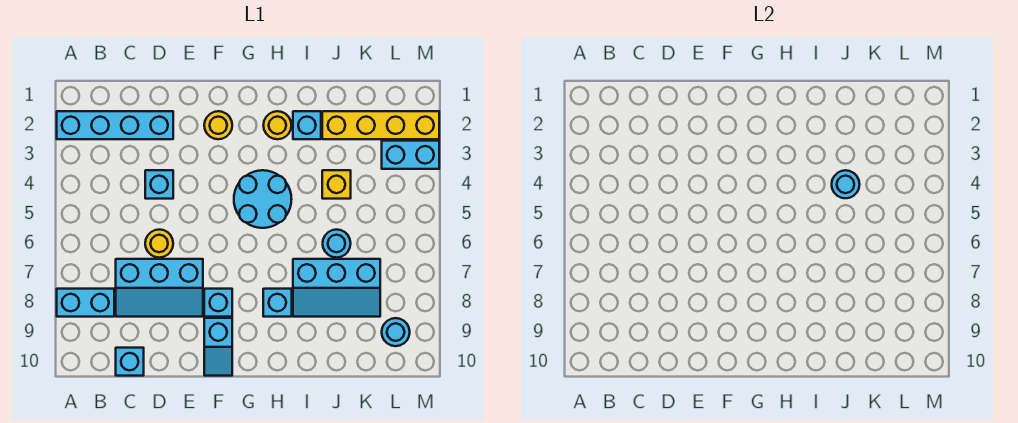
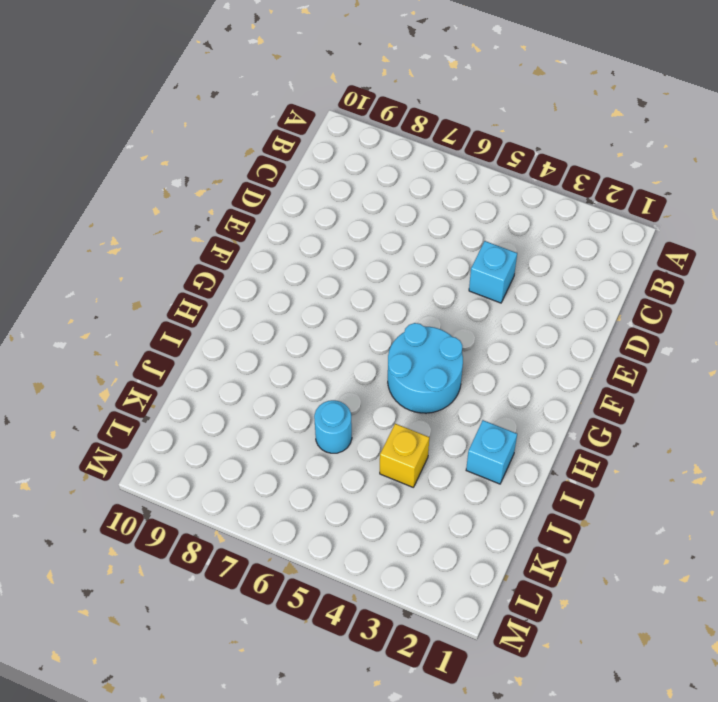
none -> cyan brick A2:D2 level 1
none -> cyan brick A8:B8 level 1
none -> cyan slope C7:E8 level 1 top 7

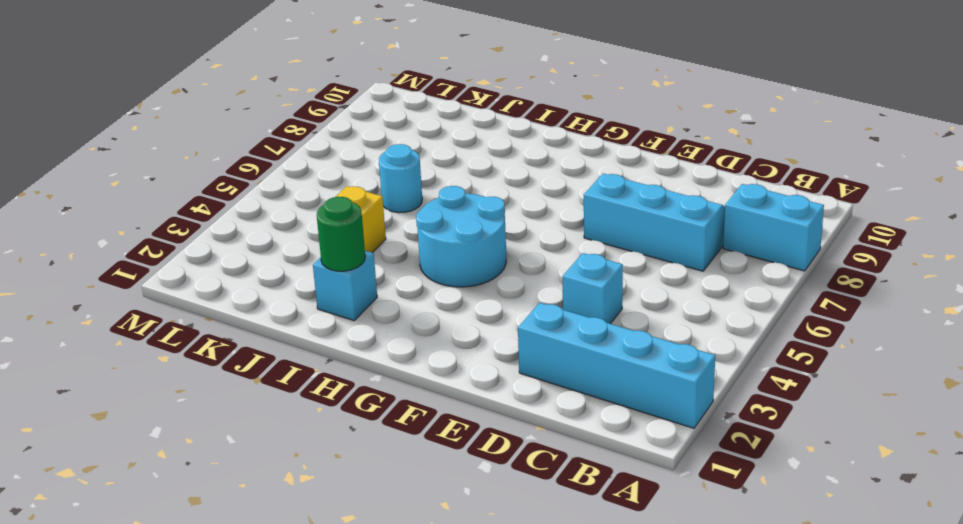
green round brick I2 level 2 -> none
none -> cyan brick C10 level 1
none -> yellow round brick D6 level 1
none -> yellow round brick F2 level 1

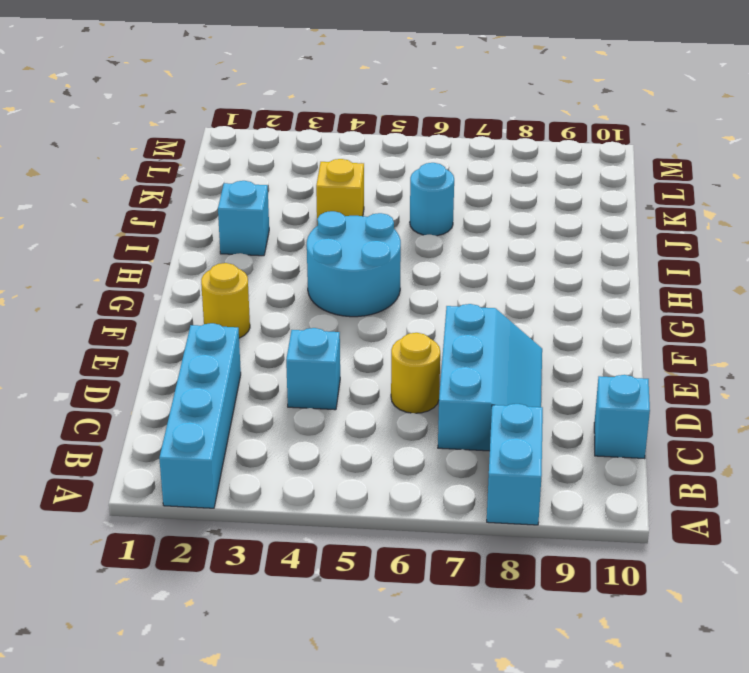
none -> cyan brick F8 level 1
none -> cyan slope F9:F10 level 1 top 9
none -> yellow round brick H2 level 1

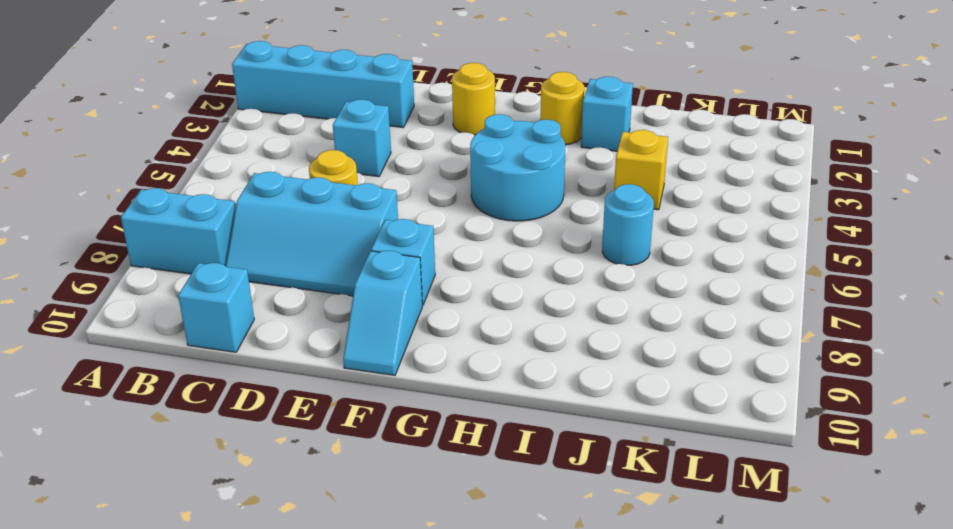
none -> cyan brick H8 level 1
none -> cyan slope I7:K8 level 1 top 7
none -> yellow brick J2:M2 level 1

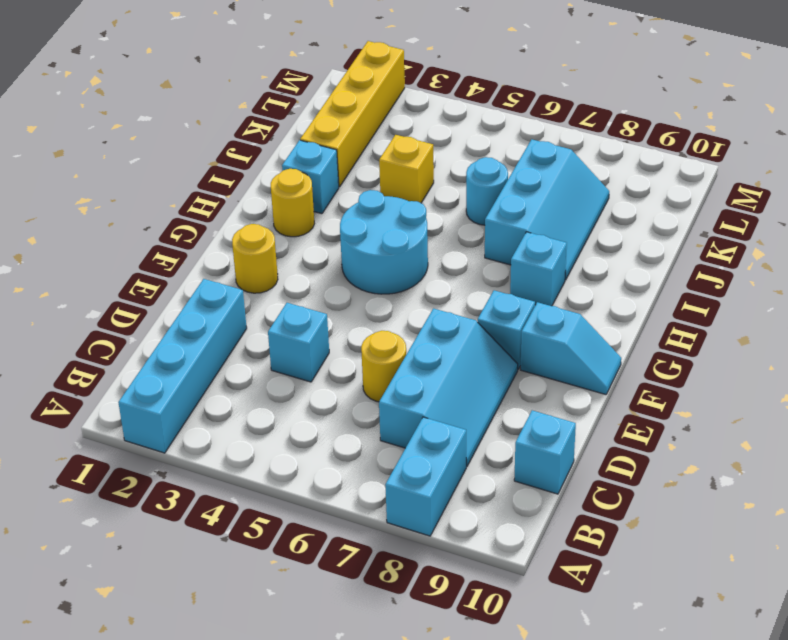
none -> cyan brick L3:M3 level 1
none -> cyan round brick L9 level 1
none -> cyan round brick J4 level 2

